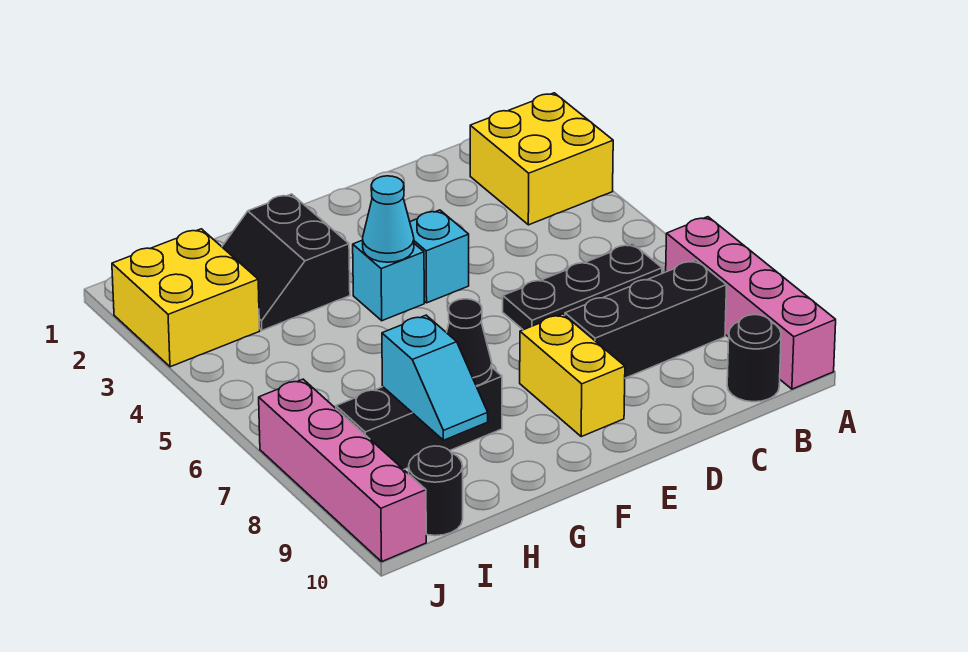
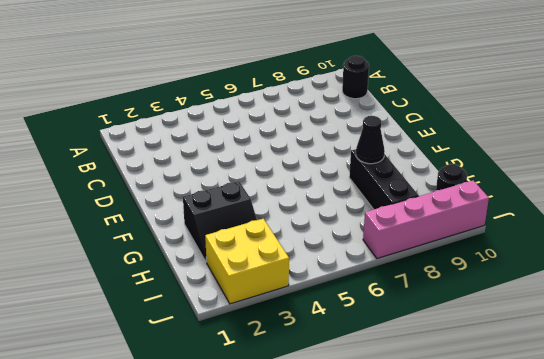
none -> yellow brick A2:B3 level 1
none -> pink brick A7:A10 level 1
none -> black plate B6:D6 level 1

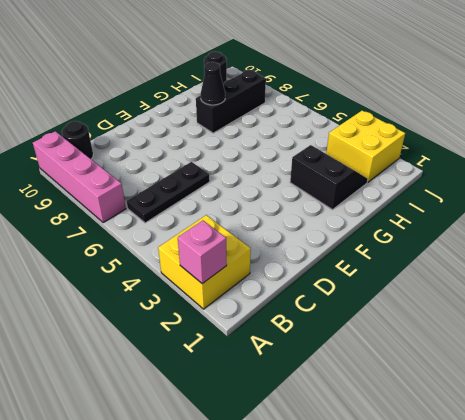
pink brick A2 level 2 -> none
none -> black brick B8:D8 level 1
none -> cyan brick E4 level 1
none -> yellow brick E8:E9 level 1

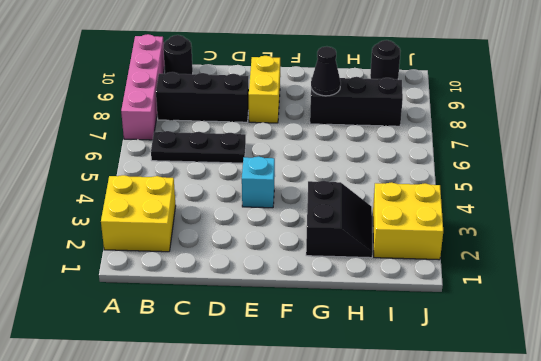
none -> cyan brick F4 level 1
none -> pink brick J7:J10 level 1
none -> cyan cone F4 level 2

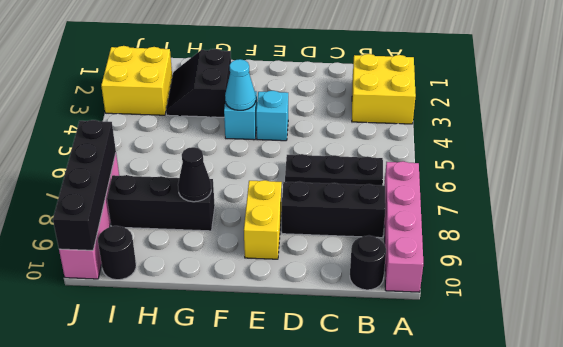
black brick J7:J10 level 2 -> none
none -> cyan slope H8:H9 level 2 top 8

